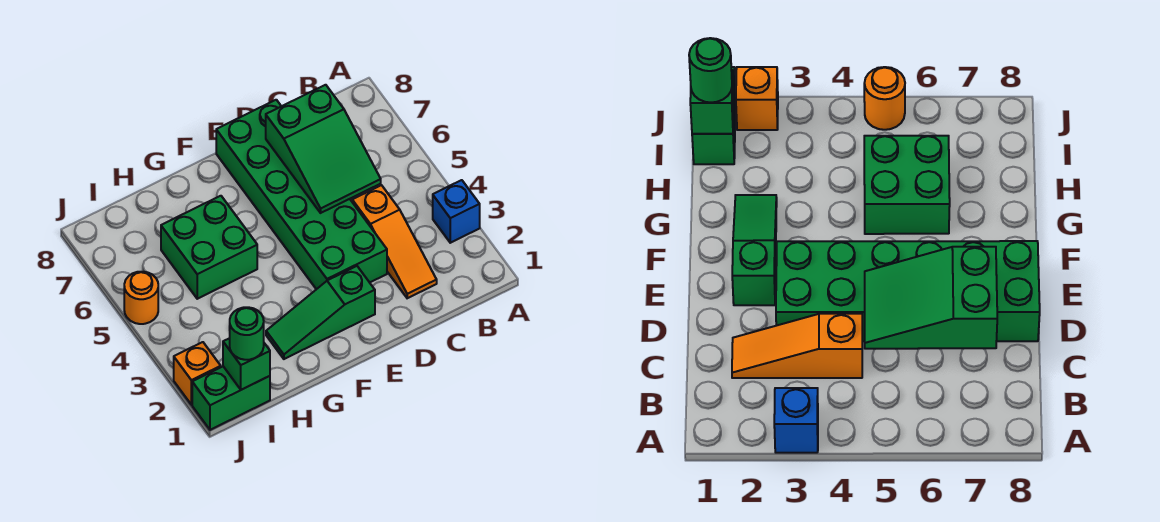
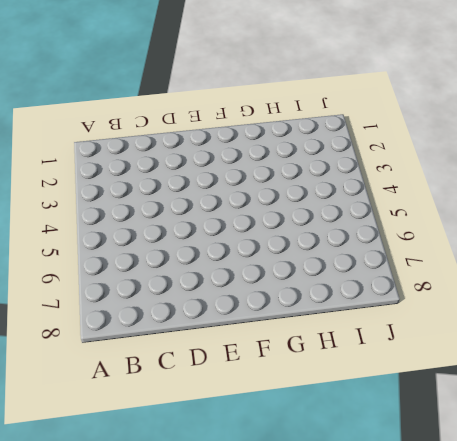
none -> blue brick A3 level 1
none -> orange slope C2:C4 level 1 top 4

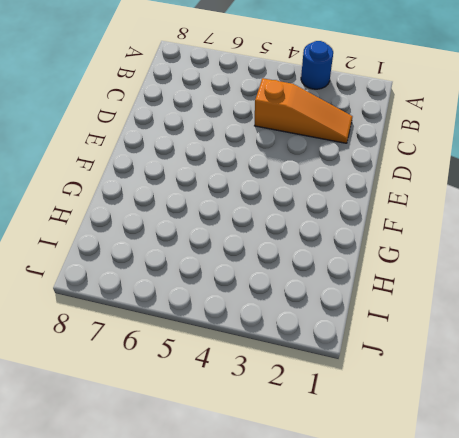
blue round brick A3 level 1 -> blue brick A3 level 1
none -> green brick D3:E8 level 1
none -> green slope E2:G2 level 1 top E

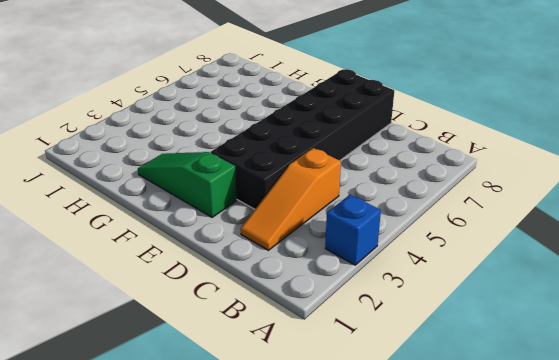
black brick D3:E8 level 1 -> green brick D3:E8 level 1
none -> green brick G5:H6 level 1
none -> green brick I1:J1 level 1

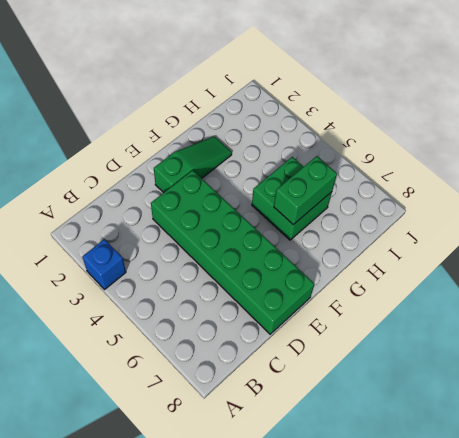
green brick G6:H6 level 2 -> green brick I1:J1 level 1
none -> orange slope C2:C4 level 1 top 4
none -> orange brick J2 level 1

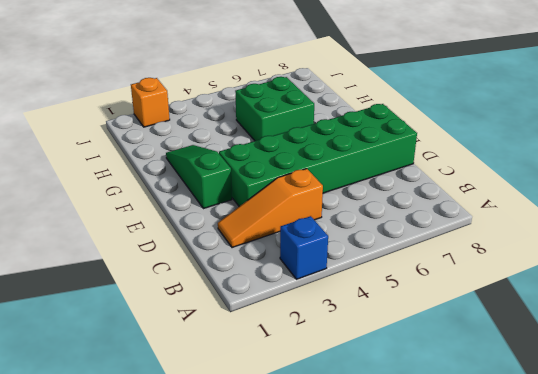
none -> green brick I1:J1 level 1
none -> orange round brick J5 level 1

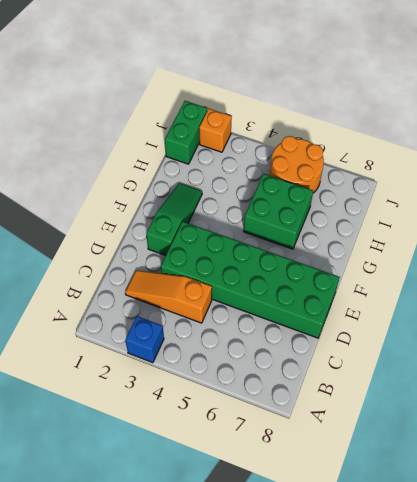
orange round brick I5:J6 level 1 -> orange round brick J5 level 1
none -> green slope C5:D7 level 2 top 7
none -> green brick I1 level 2

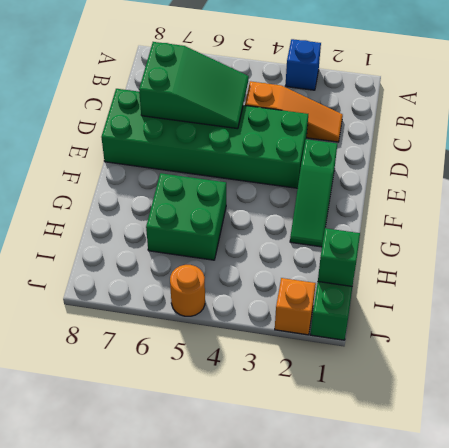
none -> green round brick I1 level 3

